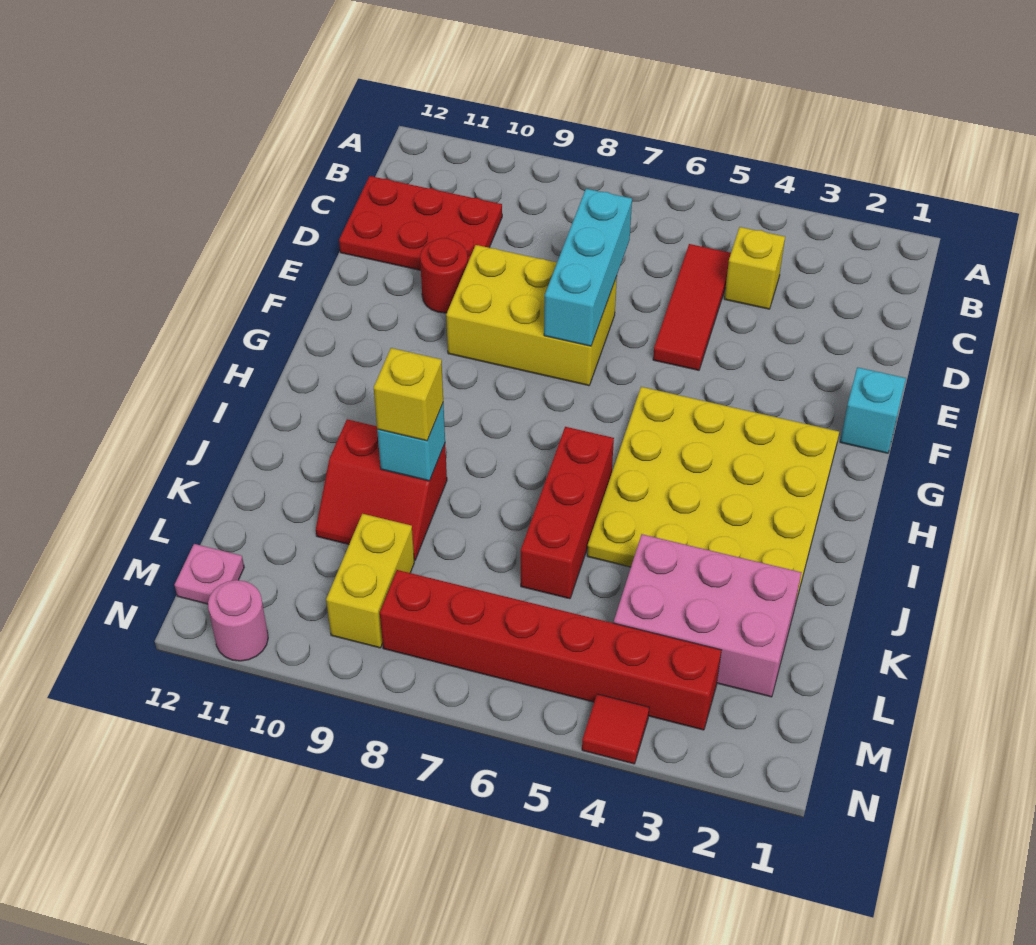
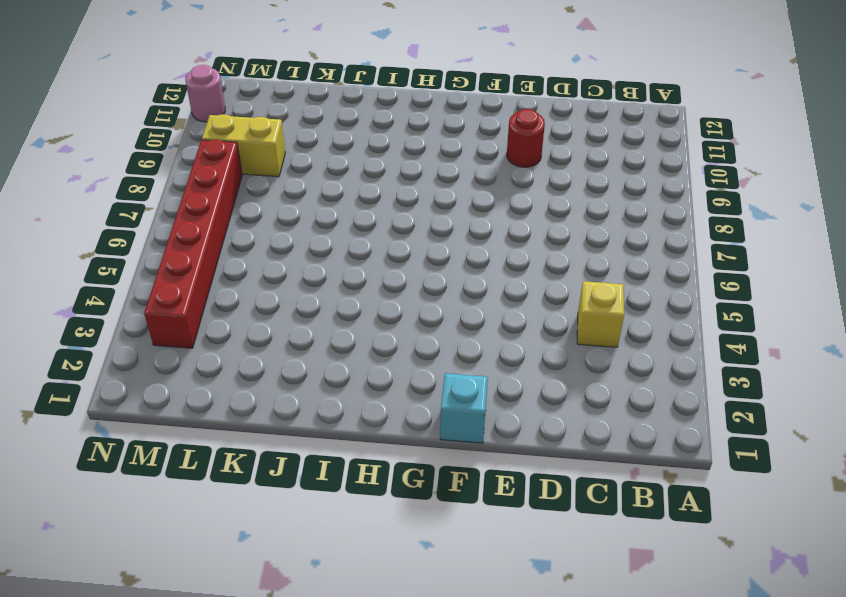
none -> red tile C5:E5 level 1
none -> red plate C10:D12 level 1
none -> yellow brick E7:F9 level 1

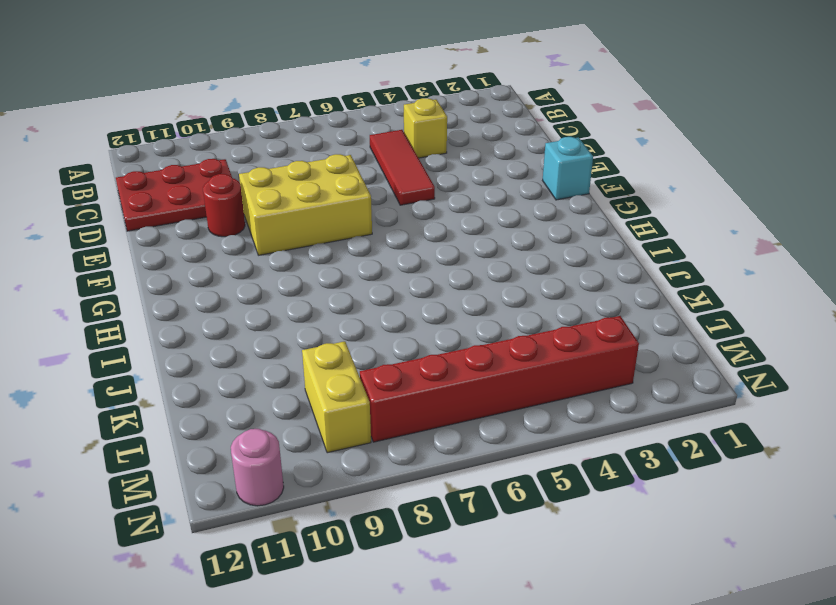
none -> yellow plate G2:J5 level 1
none -> red brick I6:K6 level 1
none -> red slope J9:K10 level 1 top J

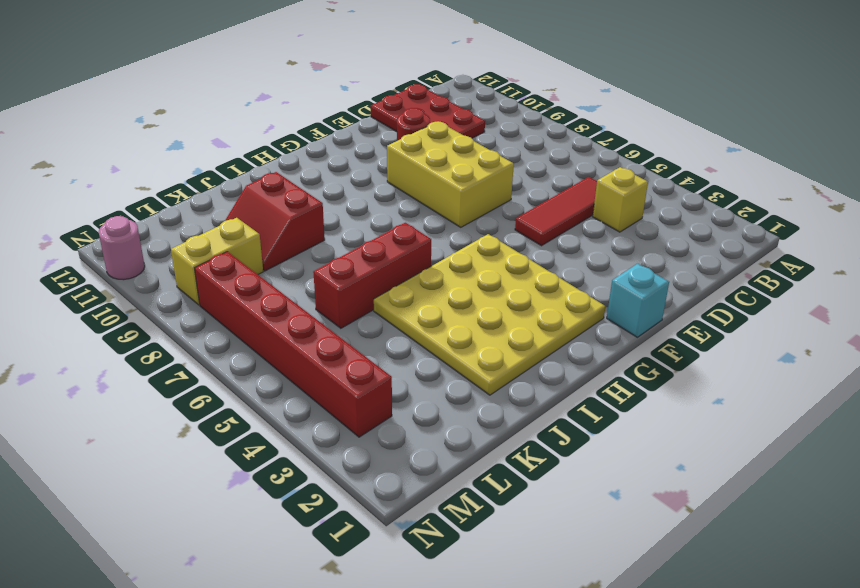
none -> pink brick K2:L4 level 1
none -> pink plate M12 level 1
none -> red tile N4 level 1

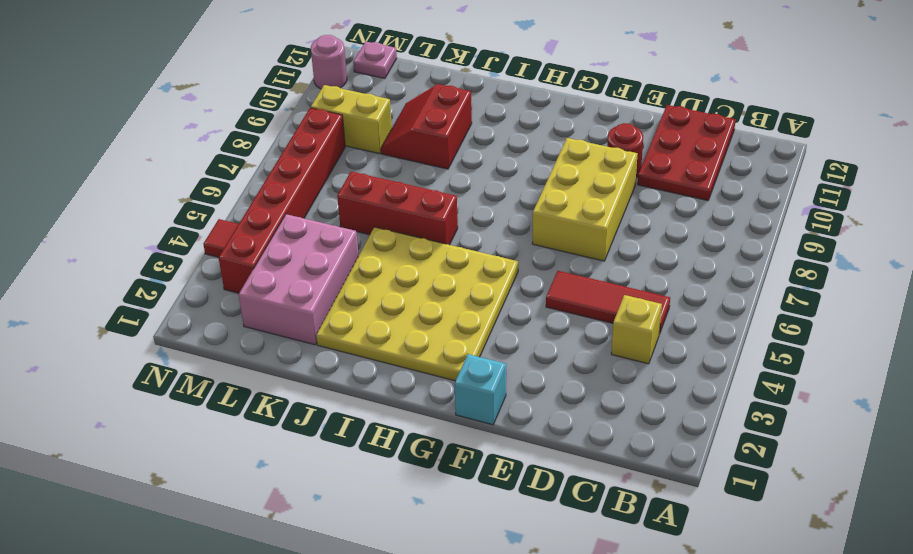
none -> cyan brick D7:F7 level 2
none -> cyan brick J9 level 2
none -> yellow brick J9 level 3

